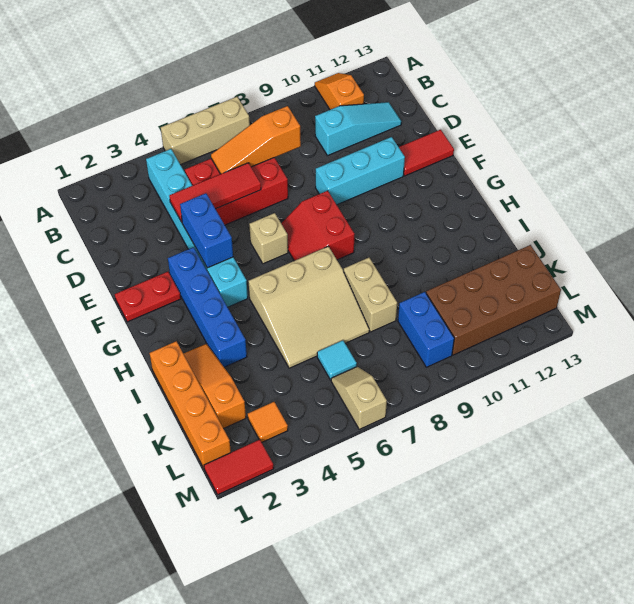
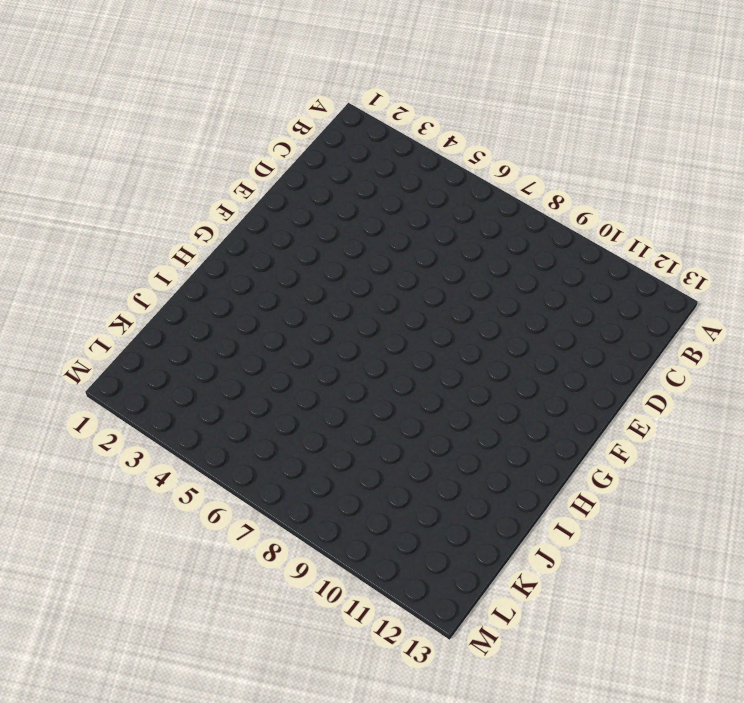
none -> tan brick A5:A7 level 1
none -> orange slope A11:B11 level 1 top B
none -> cyan brick B4:G4 level 1

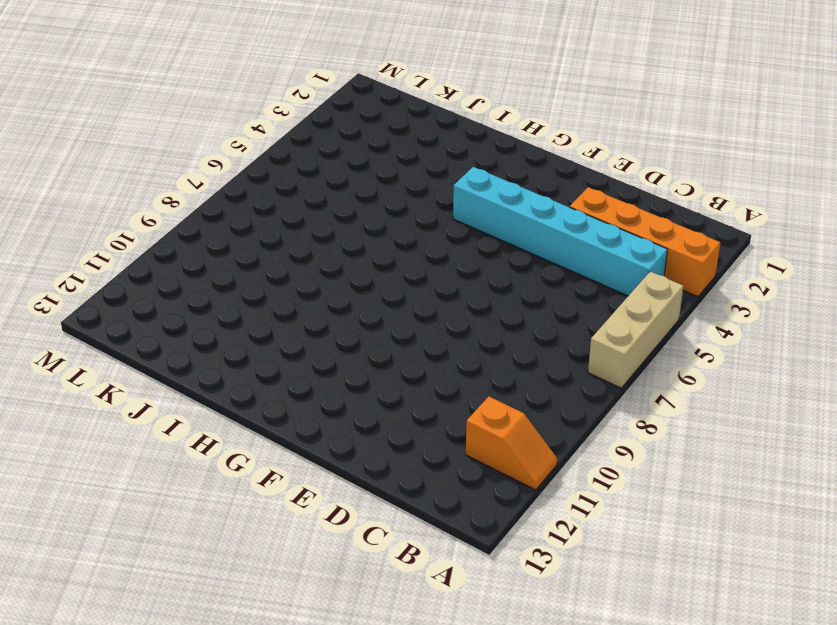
orange brick A3:D3 level 1 -> orange brick I1:L1 level 1
none -> red brick C5:D7 level 1
none -> cyan slope C10:C12 level 1 top 10
none -> cyan brick E9:E11 level 1

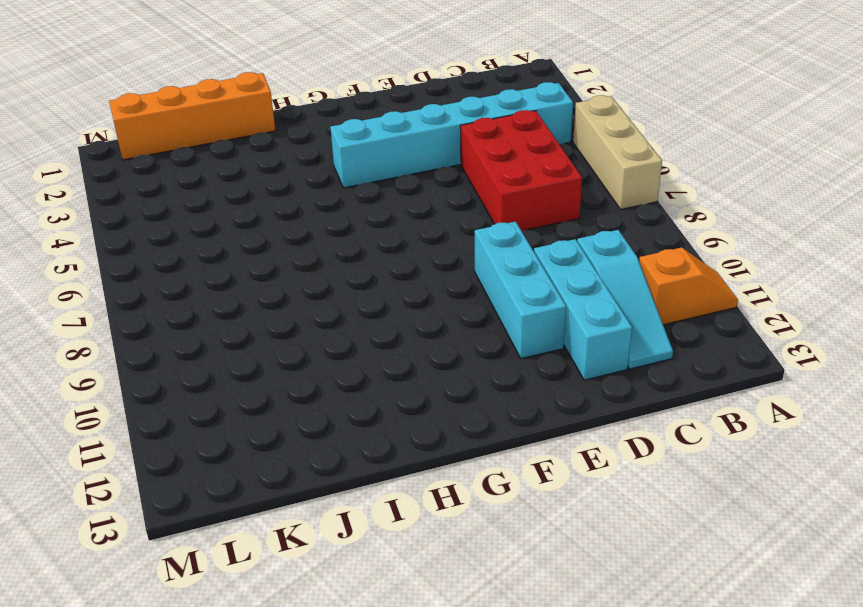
cyan brick D10:D12 level 1 -> none
none -> red tile E12:E13 level 1
none -> red plate F1:F2 level 1
none -> blue brick F3:I3 level 1

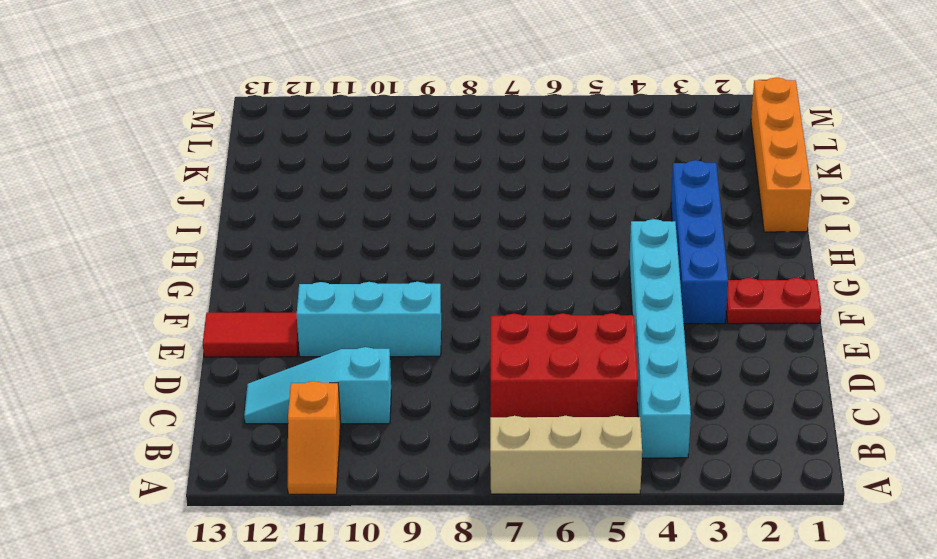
none -> tan brick F6 level 1
none -> red slope F7:G8 level 1 top 8
none -> tan slope H5:J7 level 1 top H

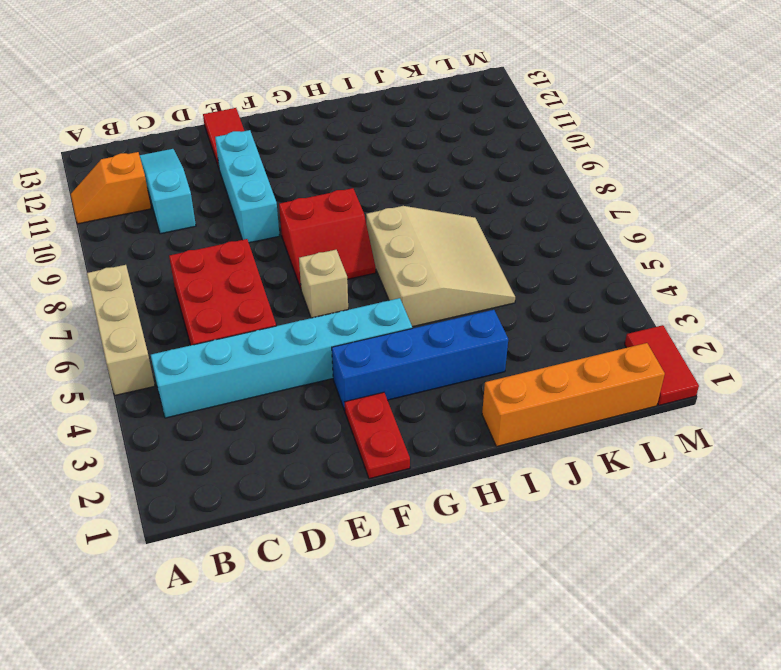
none -> orange slope I2:K2 level 1 top K
none -> tan brick I8:J8 level 1
none -> cyan tile K6 level 1

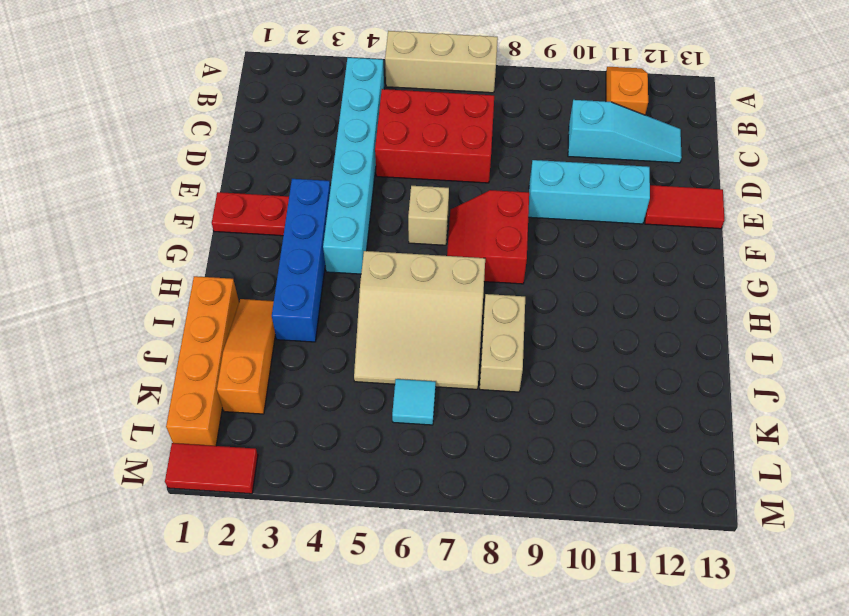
none -> blue brick K9:L9 level 1
none -> brown brick K10:L13 level 1
none -> orange tile L3 level 1

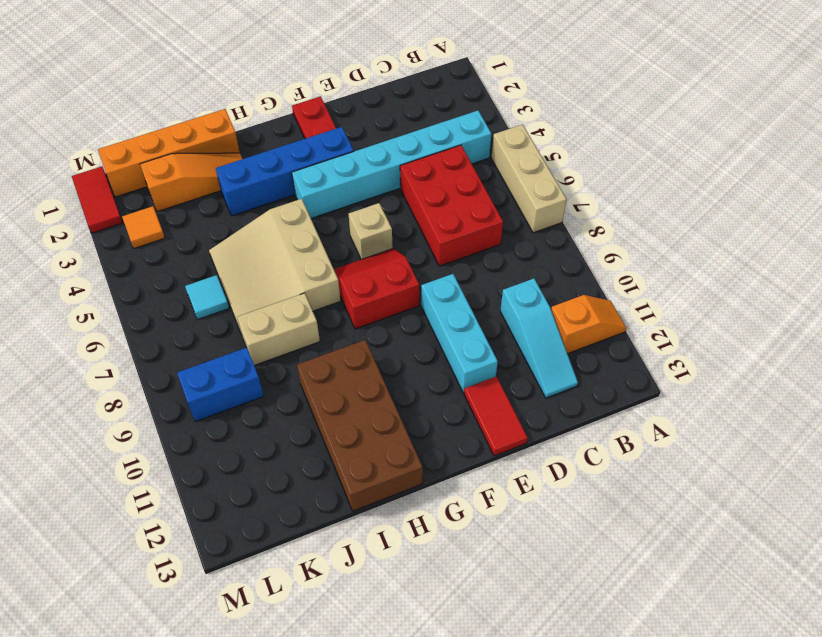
brown brick H10:I13 level 1 -> brown brick K10:L13 level 1
none -> tan slope L6:M6 level 1 top M
none -> orange slope C6:C8 level 2 top 8
none -> red tile D4:D6 level 2

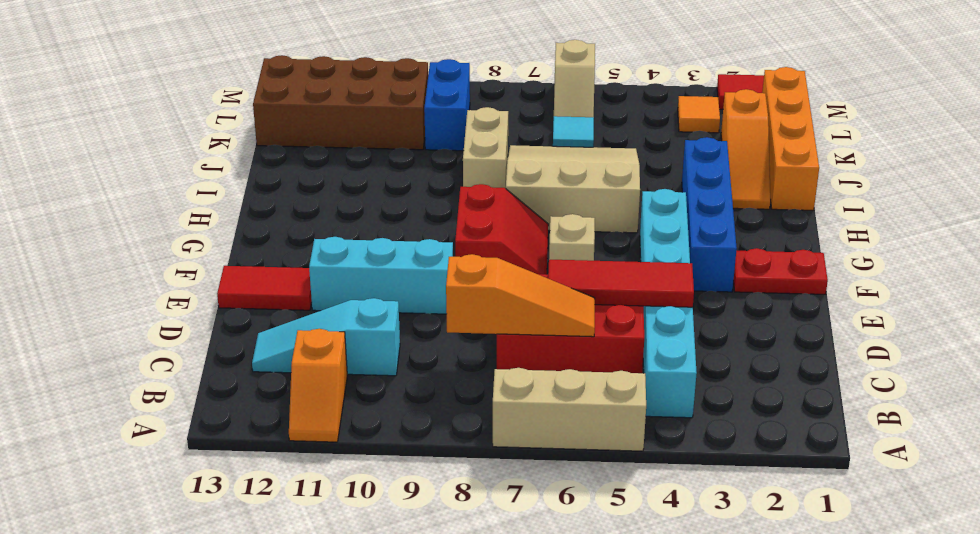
none -> blue brick E4:F4 level 2

